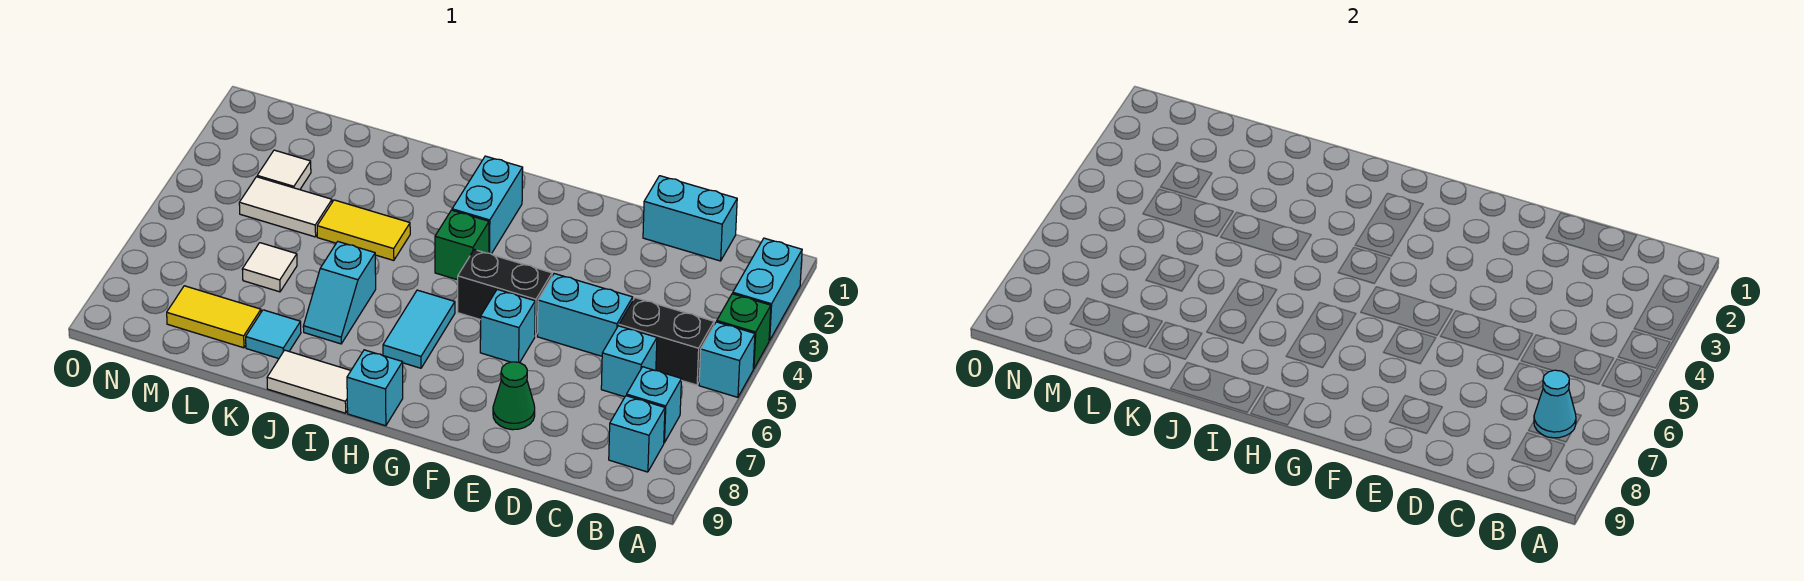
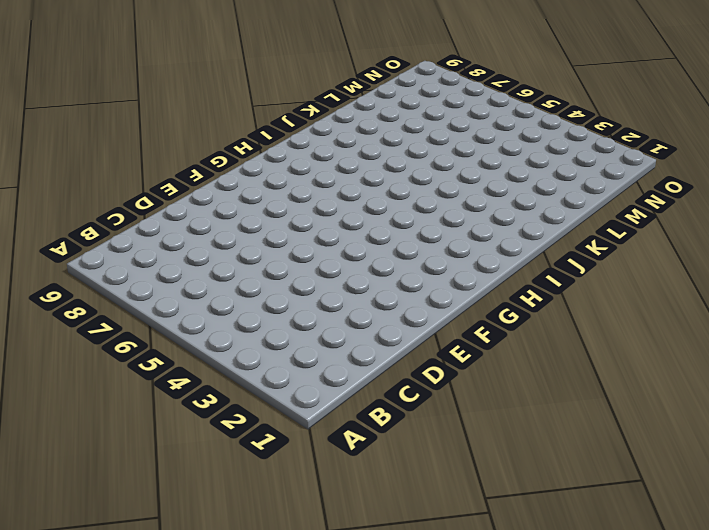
none -> cyan brick A2:A3 level 1
none -> green brick A4 level 1
none -> cyan brick A5 level 1

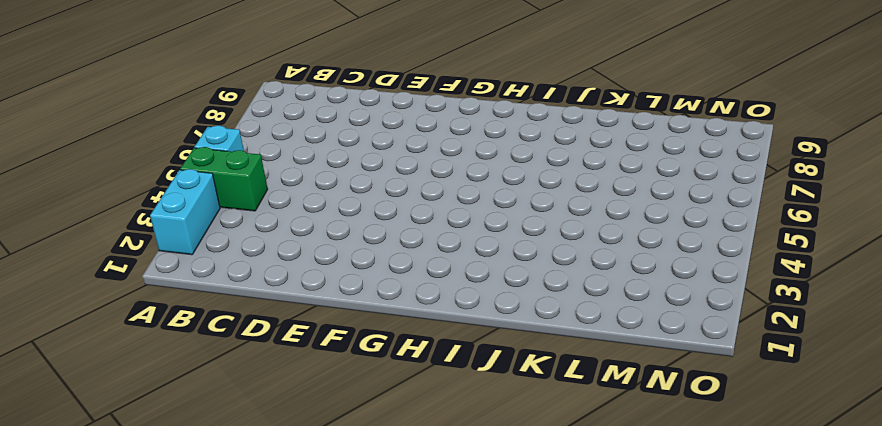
green brick A4:B4 level 1 -> green brick A4 level 1
none -> black brick B5:C5 level 1
none -> cyan brick B7 level 1
none -> cyan brick B8 level 1

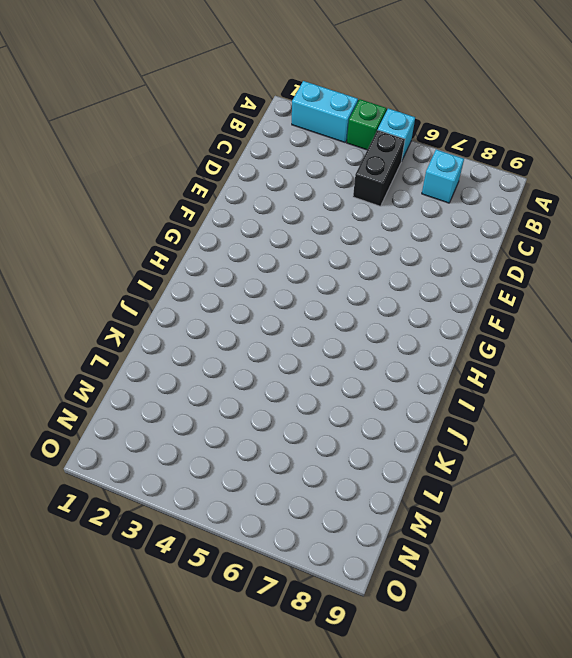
none -> cyan brick B8 level 1
none -> cyan brick C1:D1 level 1
none -> cyan brick C6 level 1

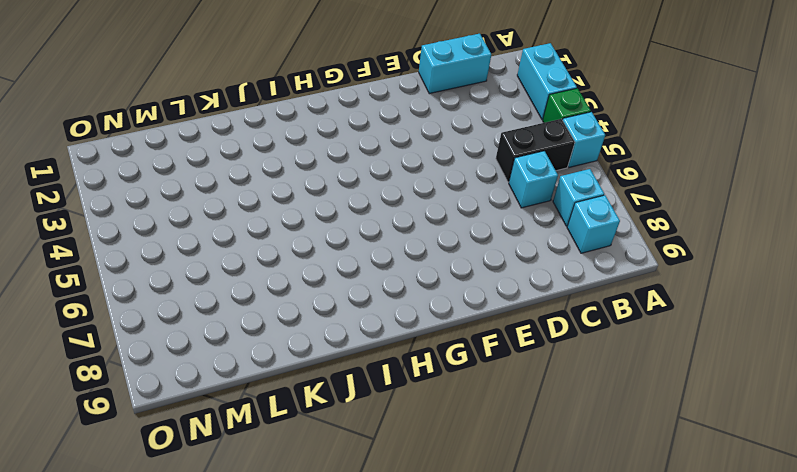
none -> cyan brick D5:E5 level 1
none -> green cone E8 level 1
none -> black brick F5:G5 level 1

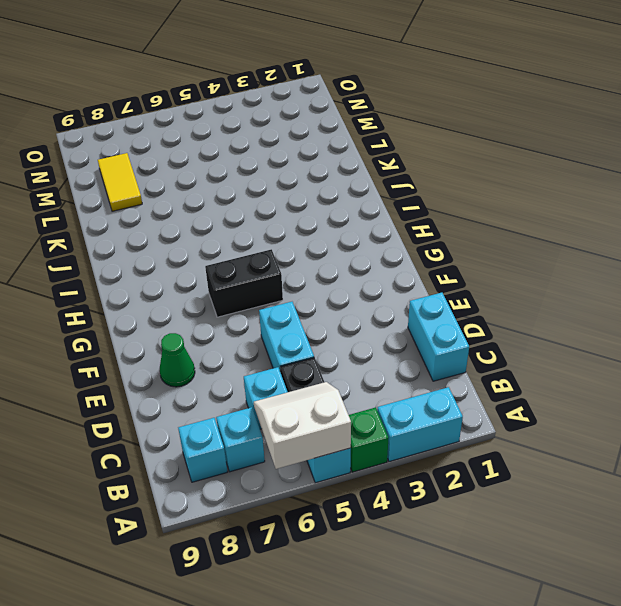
white slope A5:B6 level 2 top A -> none
black brick G5:G6 level 1 -> black brick F5:G5 level 1
none -> cyan brick F6 level 1
none -> cyan brick H2:H3 level 1
none -> green brick H4 level 1

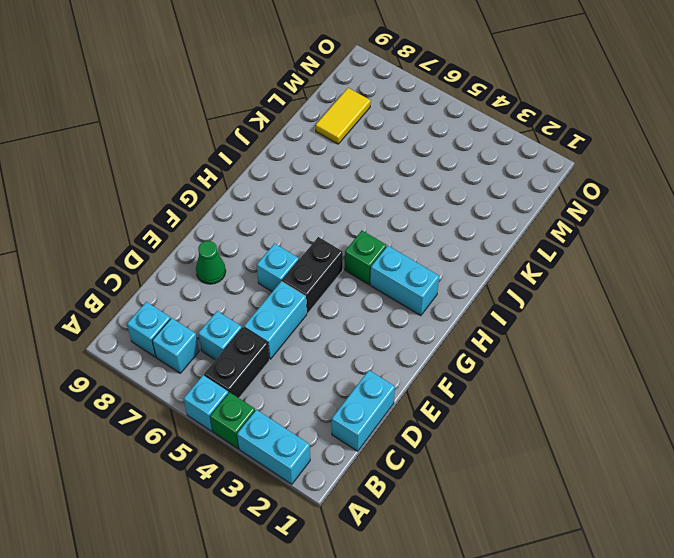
none -> cyan tile H6:H7 level 1
none -> cyan brick H9 level 1
none -> white tile I9:J9 level 1

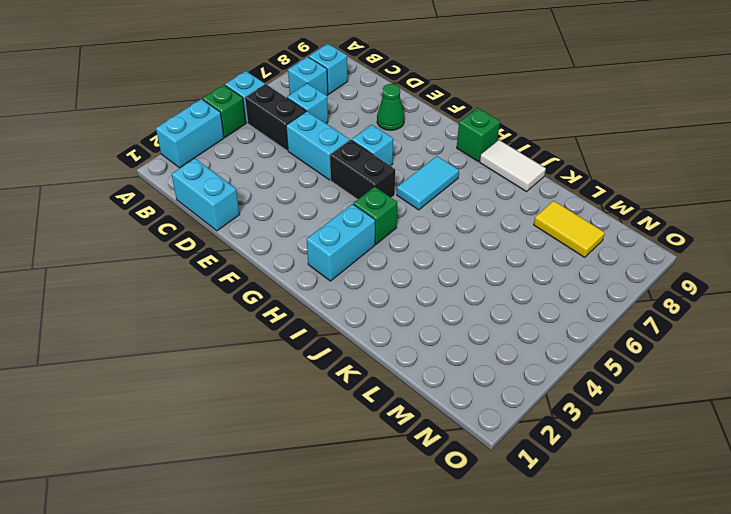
green brick H9 level 1 -> cyan brick H9 level 1
none -> yellow tile J4:K4 level 1
none -> cyan slope J6:J7 level 1 top 6
none -> cyan tile K8 level 1

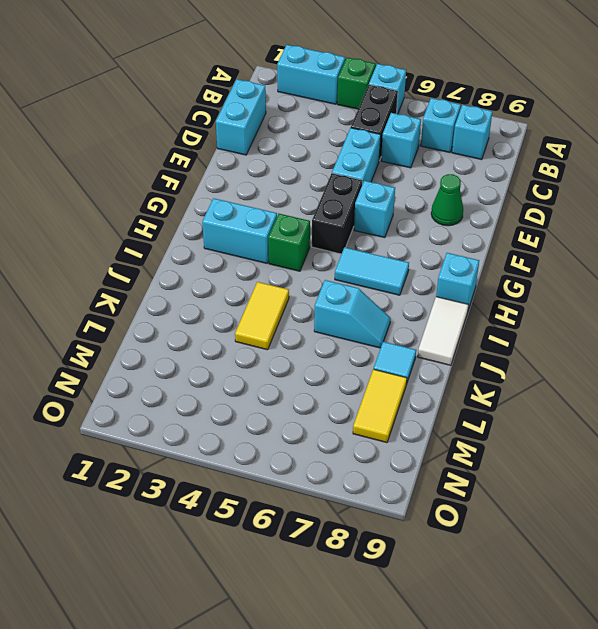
none -> white tile L4:M4 level 1
none -> white tile L6 level 1
none -> white tile M3 level 1

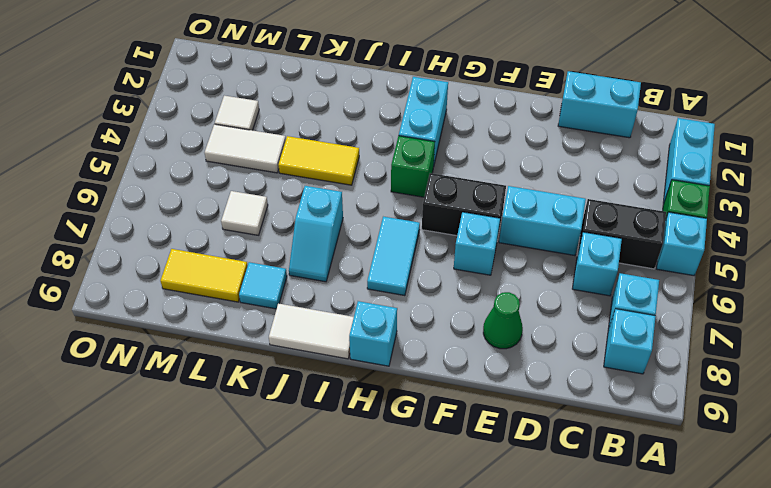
none -> cyan cone B7 level 2

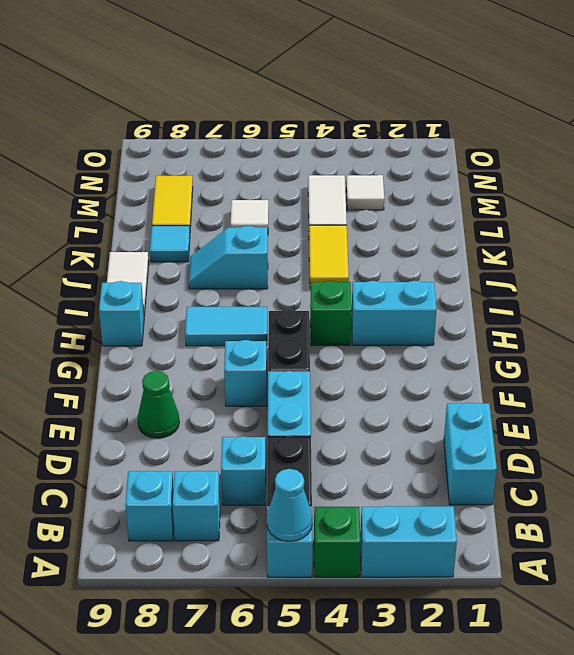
cyan cone A5 level 2 -> cyan cone B7 level 2

